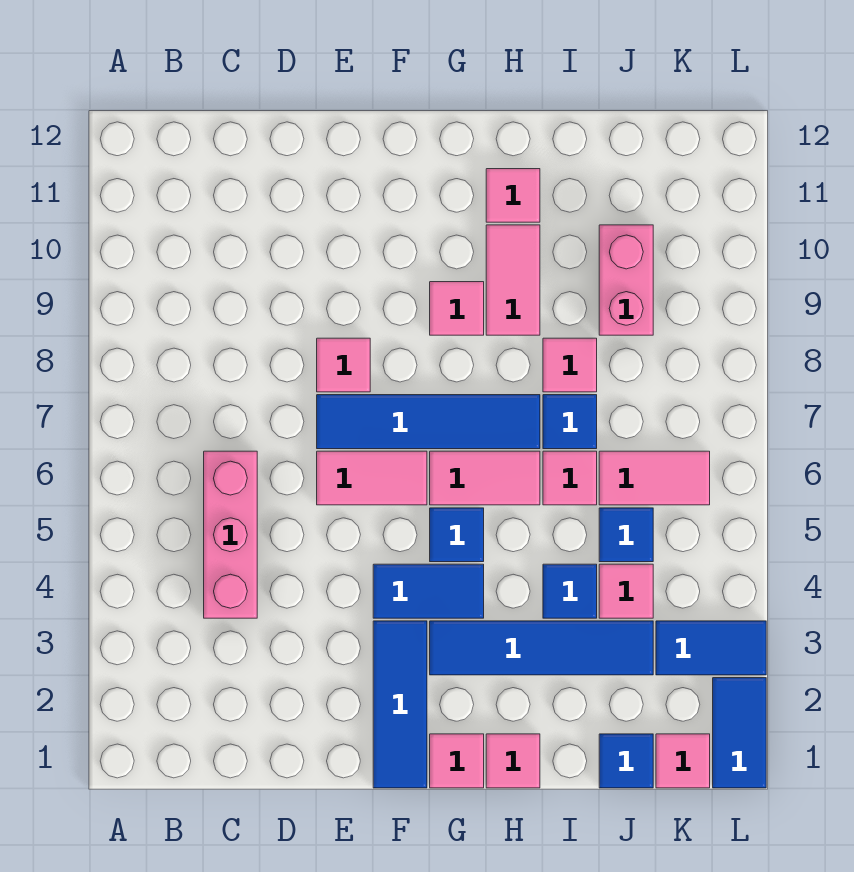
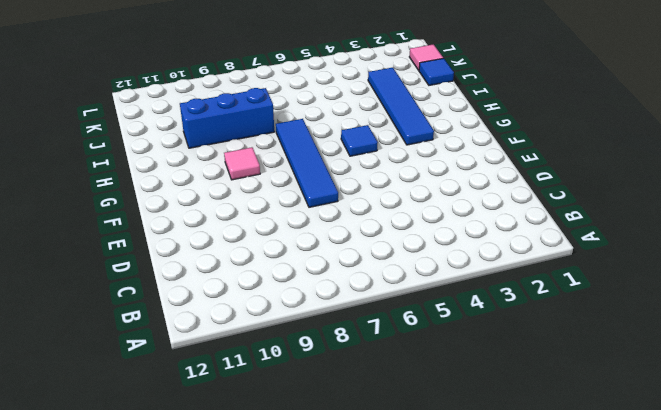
blue brick I8:I10 level 1 -> pink tile I8 level 1
none -> pink brick C4:C6 level 1
none -> pink tile E6:F6 level 1
none -> pink tile E8 level 1

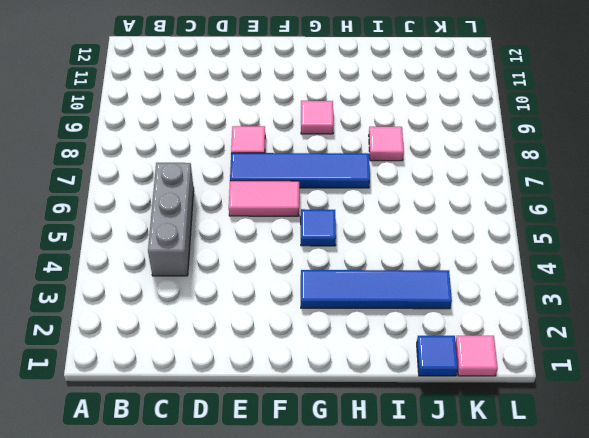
grey brick C4:C6 level 1 -> pink brick C4:C6 level 1
none -> blue tile F1:F3 level 1
none -> blue tile F4:G4 level 1
none -> pink tile G1 level 1

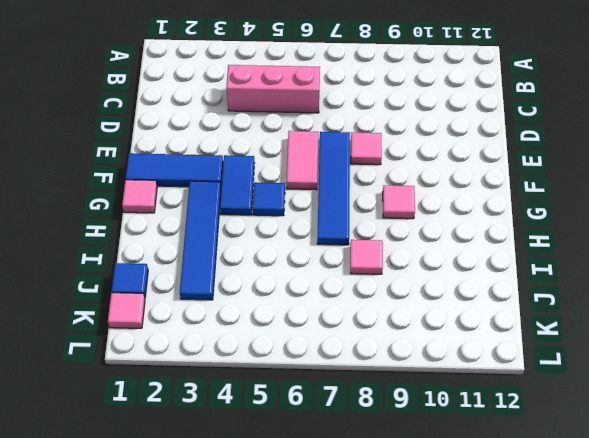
none -> pink tile G6:H6 level 1
none -> pink tile H1 level 1
none -> pink tile H9:H10 level 1

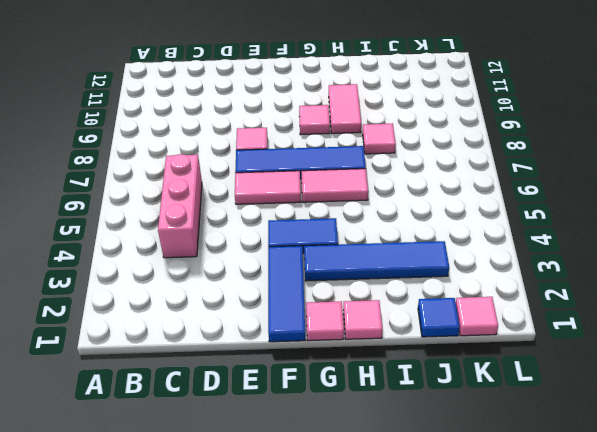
none -> blue tile G5 level 1
none -> pink tile H11 level 1
none -> blue tile I4 level 1

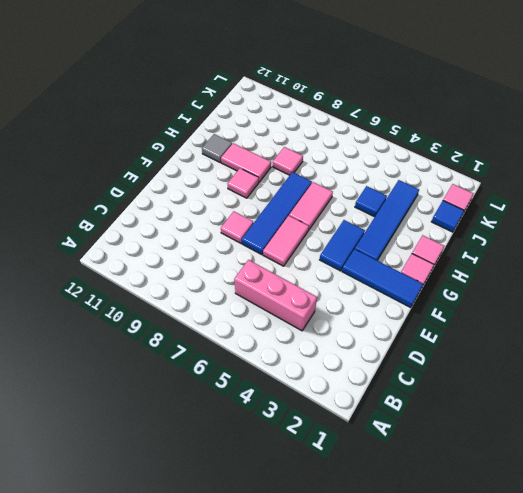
grey tile H11 level 1 -> pink tile H11 level 1
none -> blue tile G5 level 1
none -> pink tile I6 level 1
none -> blue tile I7 level 1

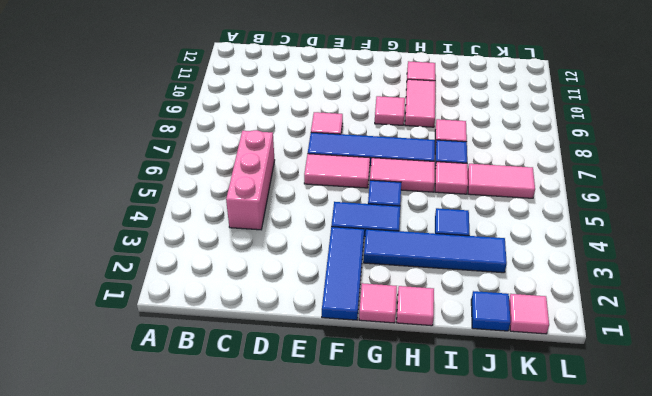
none -> pink tile J4 level 1
none -> blue tile J5 level 1
none -> pink brick J9:J10 level 1

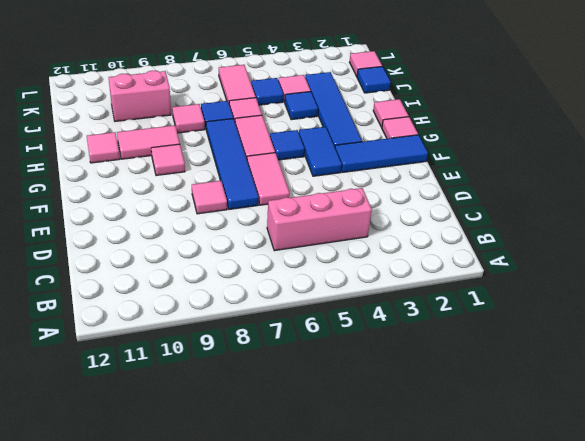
none -> blue tile K3:L3 level 1
none -> blue tile L1:L2 level 1

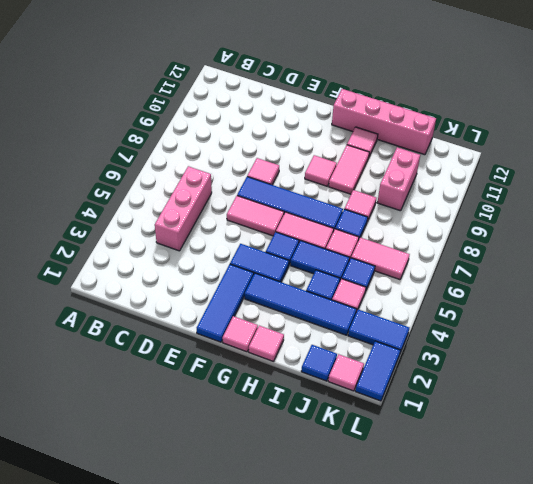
pink brick G12:J12 level 1 -> none
blue tile H5:I5 level 1 -> none

